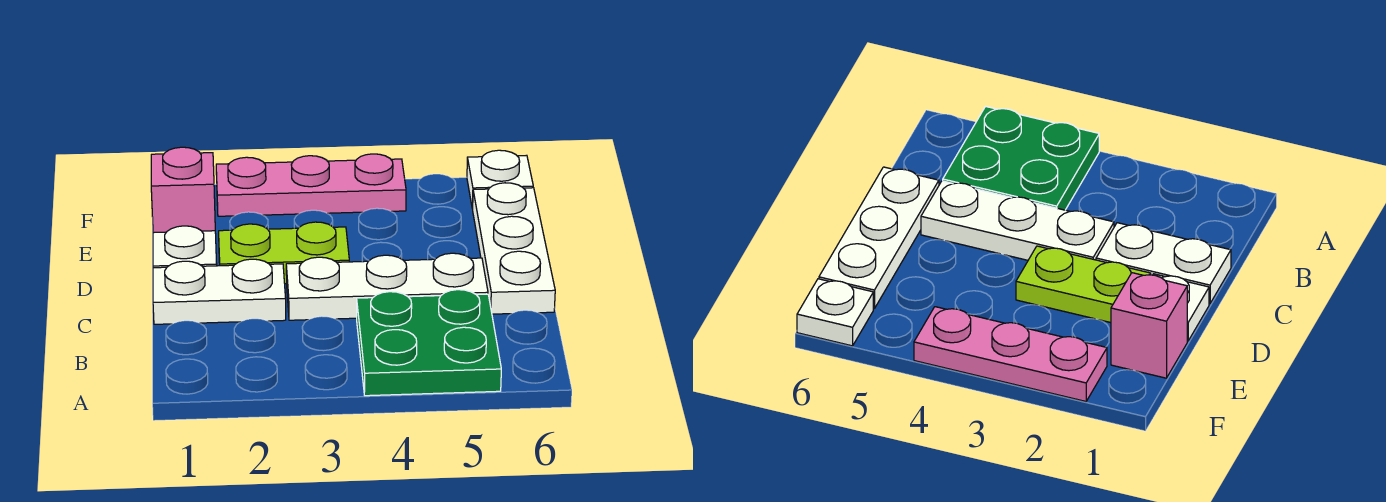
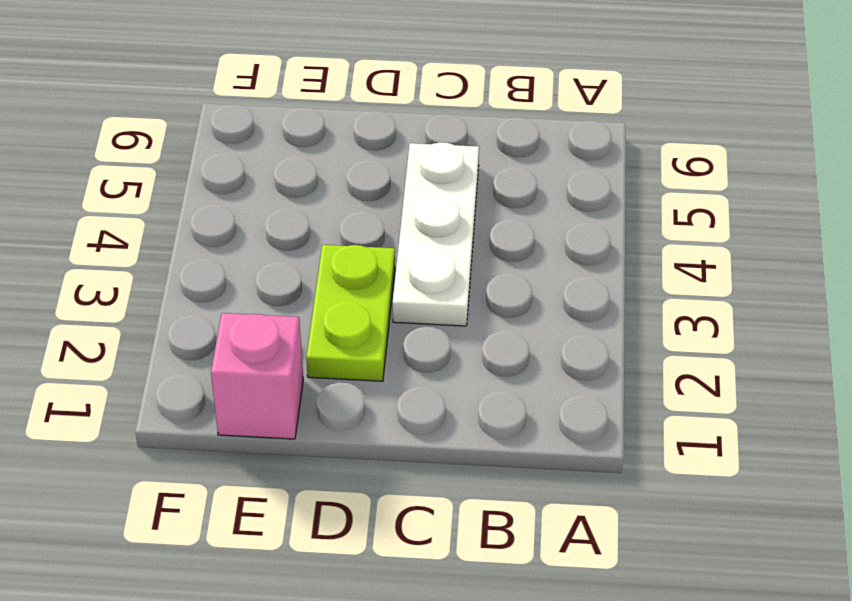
none -> green plate A4:B5 level 1
none -> white plate C1:C2 level 1

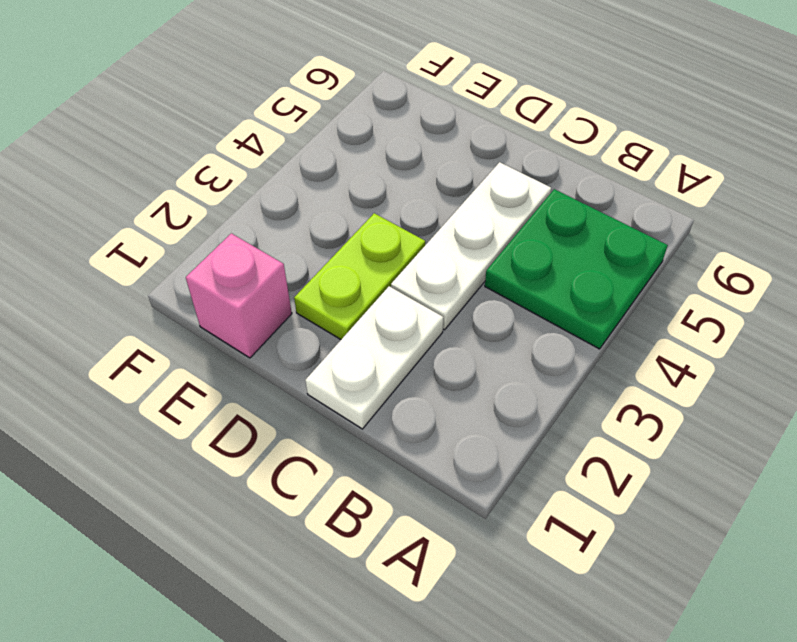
none -> white plate C6:E6 level 1
none -> white plate D1 level 1

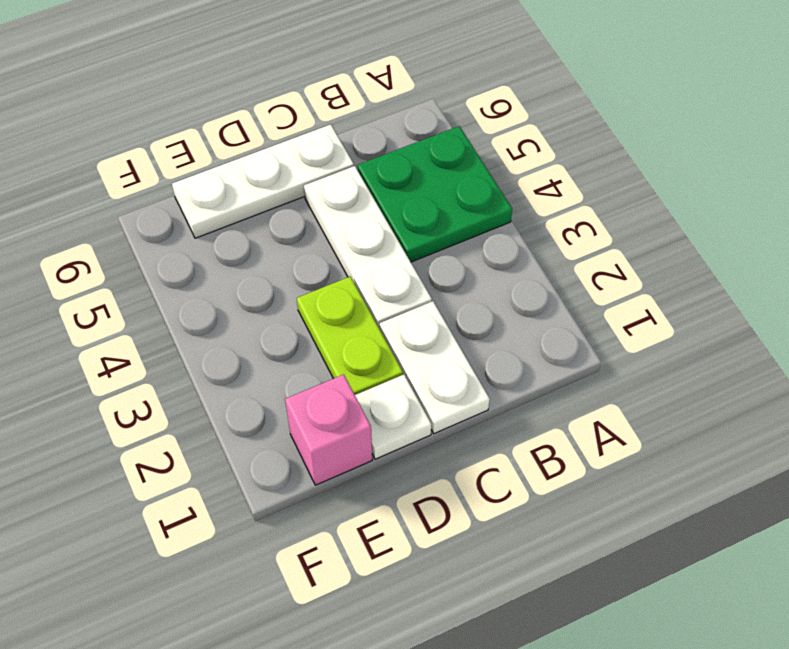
none -> pink plate F2:F4 level 1
none -> white plate F6 level 1

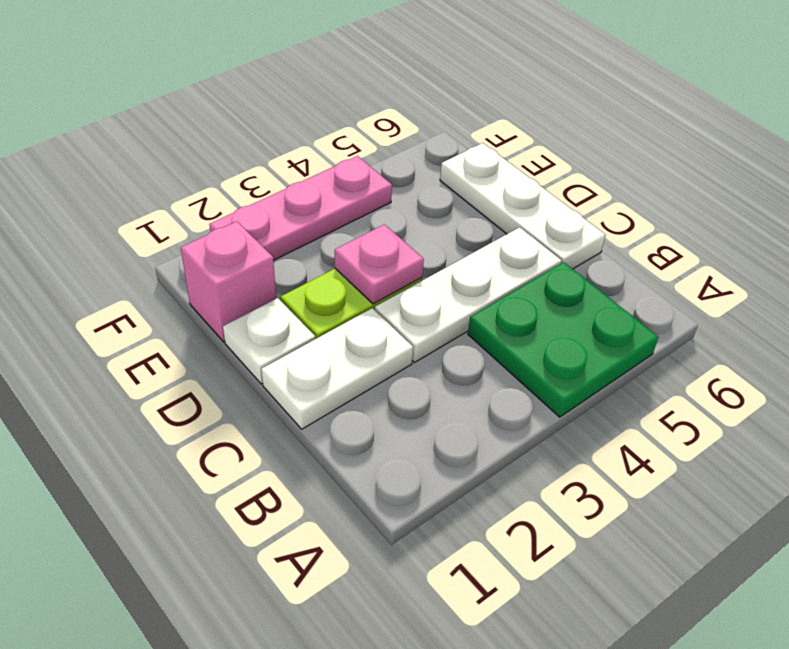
pink plate D3 level 2 -> none
none -> white plate F6 level 1

